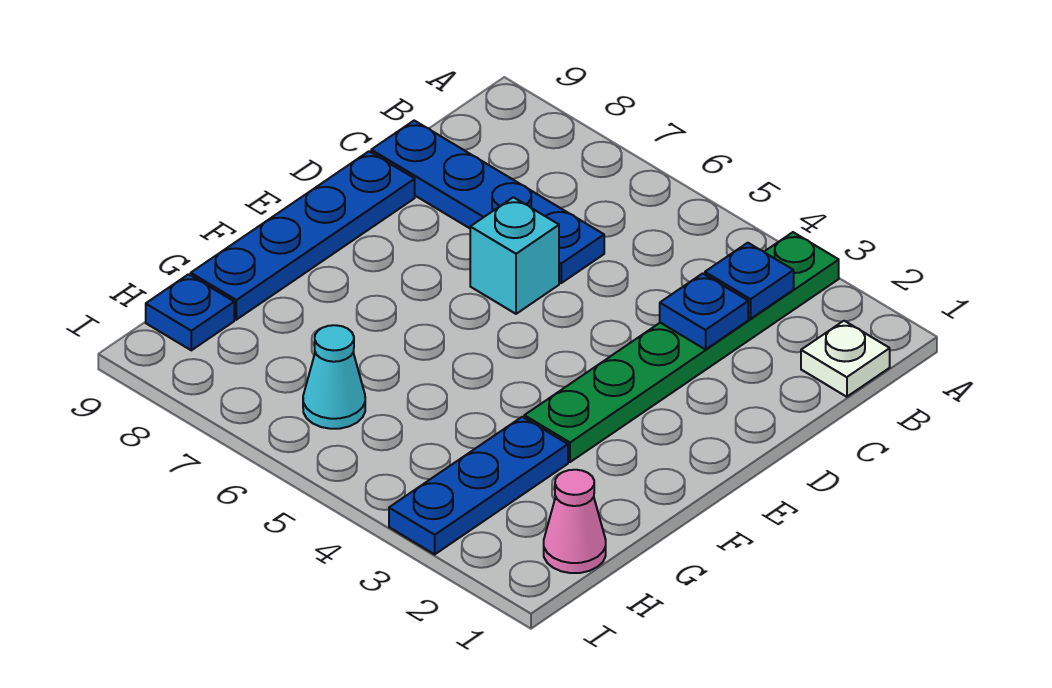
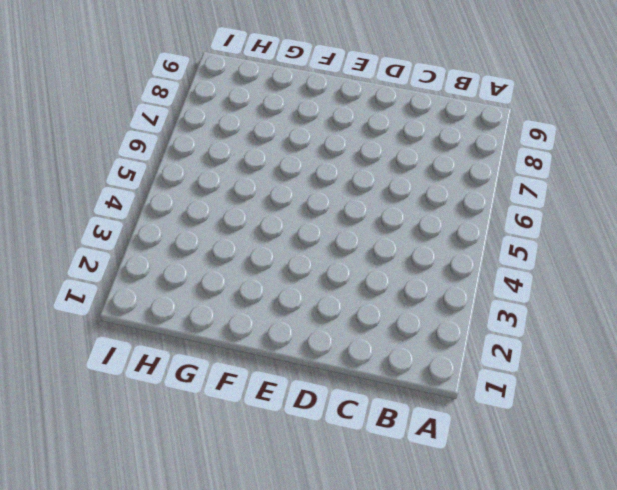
none -> green plate A3:F3 level 1
none -> white plate B1 level 1

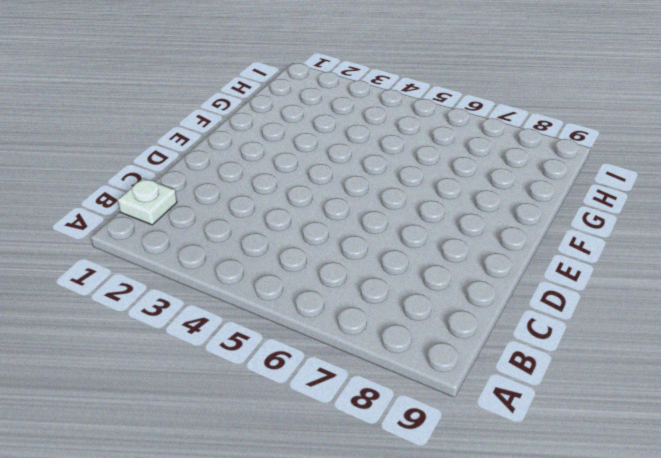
none -> green plate A3:F3 level 1
none -> blue plate C6:C9 level 1

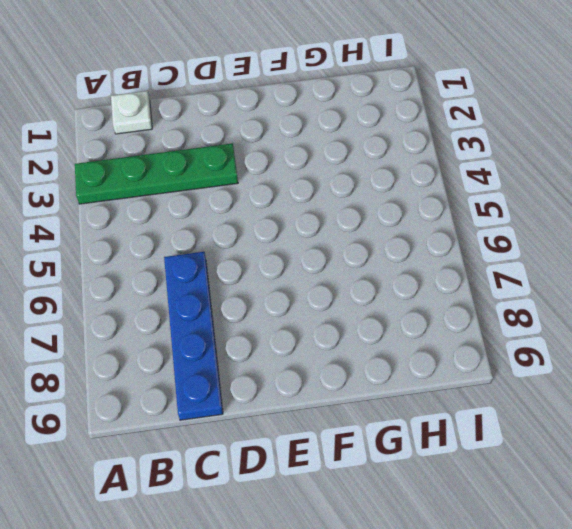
green plate A3:D3 level 1 -> green plate A3:F3 level 1
none -> cyan brick D6 level 1
none -> blue plate D9:G9 level 1

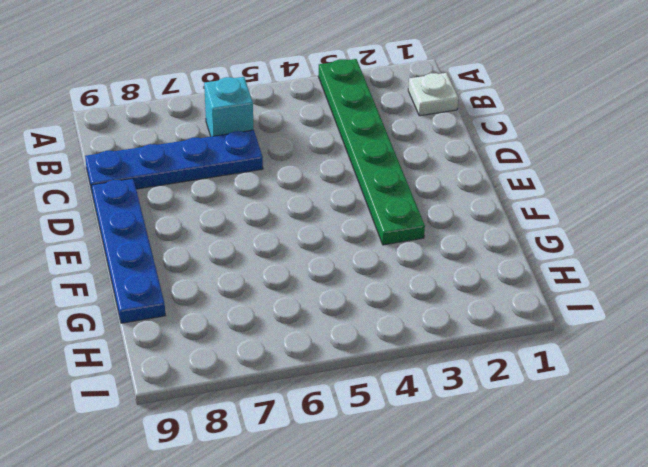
cyan brick B6 level 1 -> cyan brick D6 level 1
none -> blue plate G3:I3 level 1
none -> pink cone H1 level 1

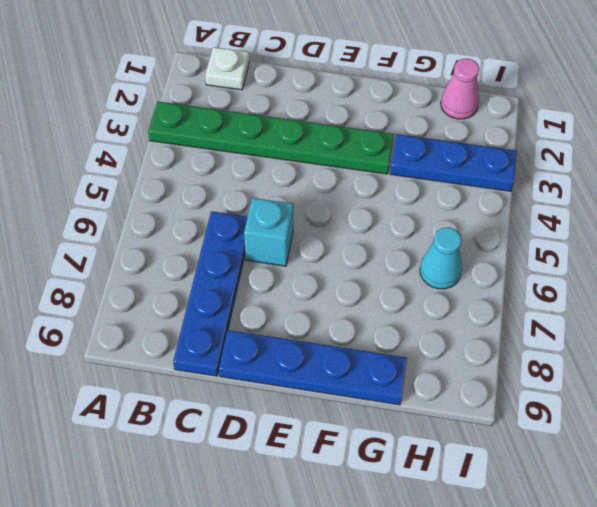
none -> blue plate H9 level 1
none -> blue plate B3 level 2

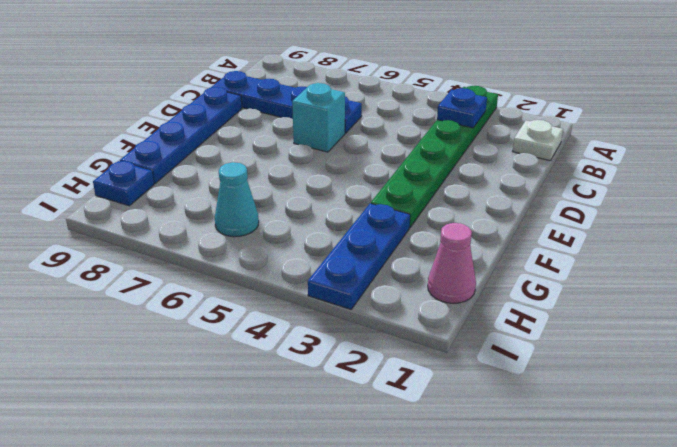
none -> blue plate C3 level 2

